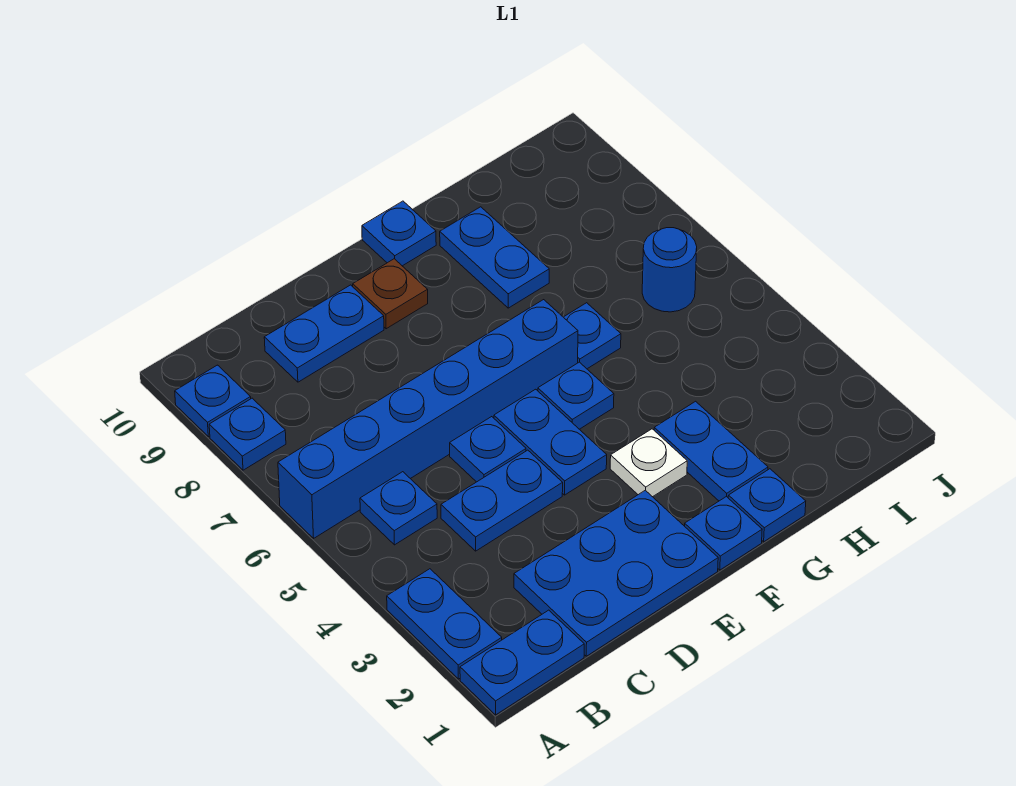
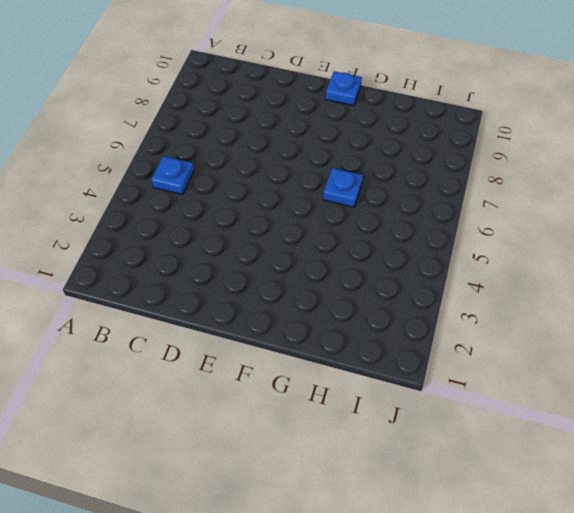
none -> blue plate A1:B1 level 1
none -> blue plate A2:A3 level 1
none -> blue brick A6:F6 level 1

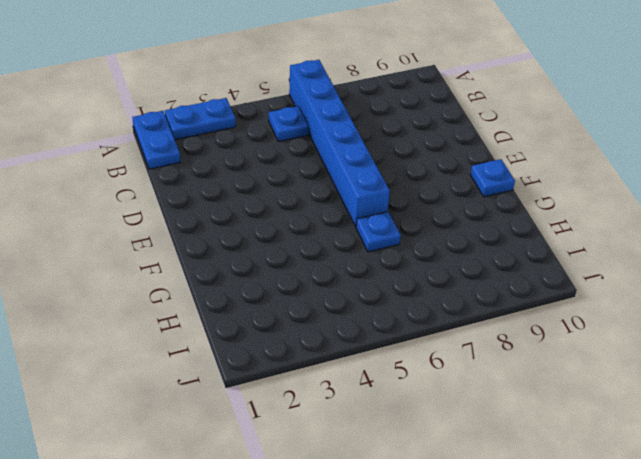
none -> blue plate A8 level 1
none -> blue plate A9 level 1
none -> blue plate C1:E2 level 1

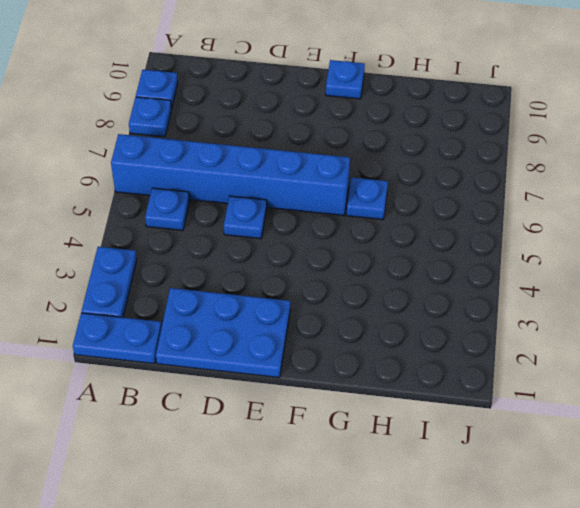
none -> blue plate C4:D4 level 1
none -> blue plate C9:D9 level 1
none -> blue plate E4:E5 level 1

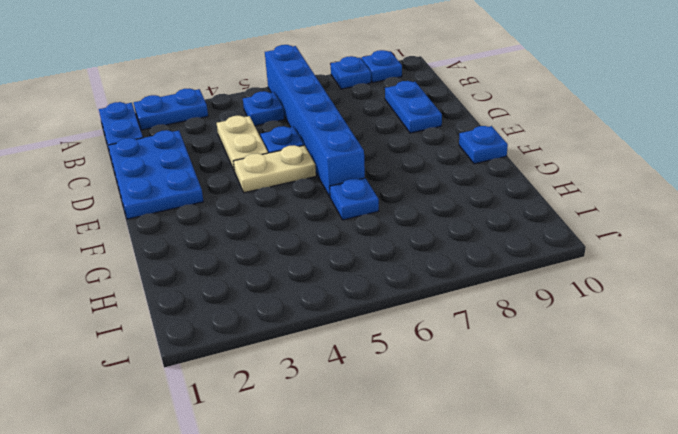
tan plate C4:D4 level 1 -> blue plate C4:D4 level 1
tan plate E4:E5 level 1 -> blue plate E4:E5 level 1
none -> brown plate E9 level 1
none -> blue plate F1 level 1
none -> white plate F3 level 1

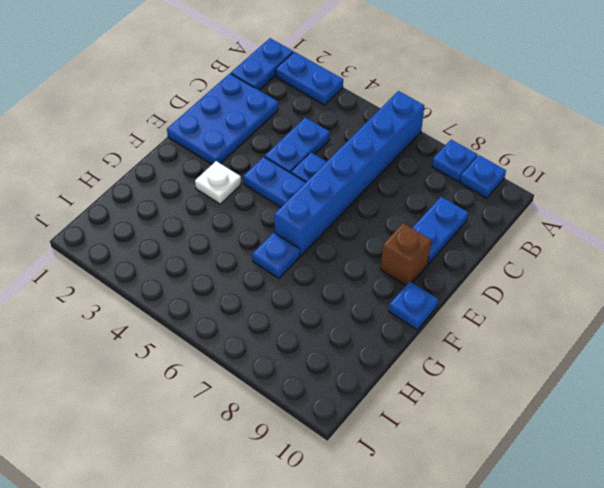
brown brick E9 level 1 -> brown plate E9 level 1
none -> blue plate B5 level 1
none -> blue plate F1 level 1
none -> blue plate F5 level 1

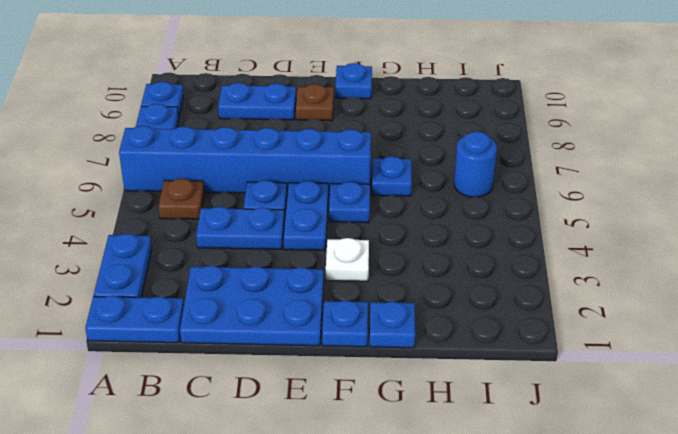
brown plate B5 level 1 -> blue plate B5 level 1
none -> blue plate G2:G3 level 1
none -> blue plate G8:G9 level 1

